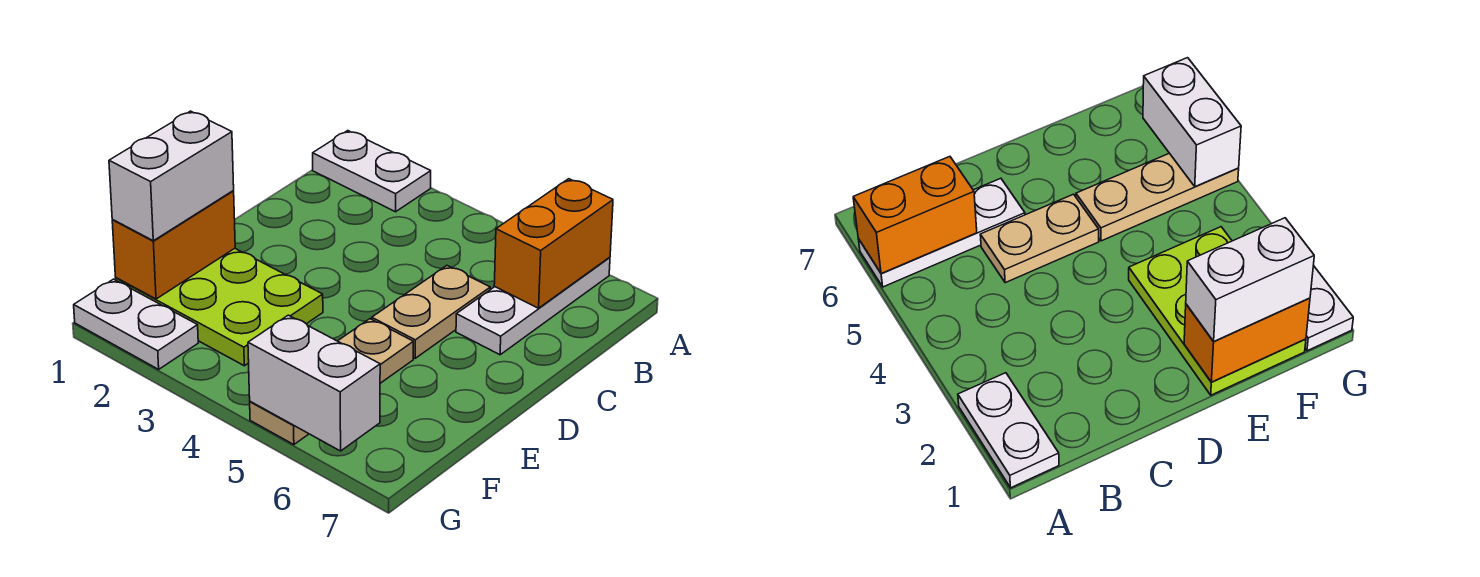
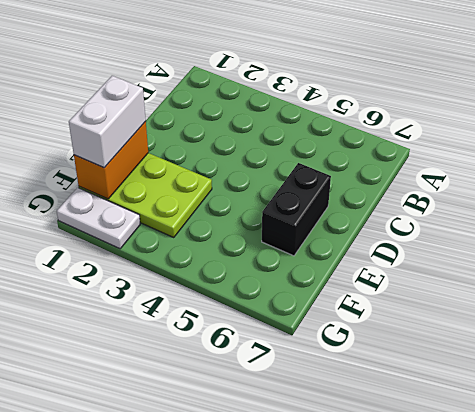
black brick D6:E6 level 1 -> none
none -> white plate A1:A2 level 1
none -> white plate A6:C6 level 1

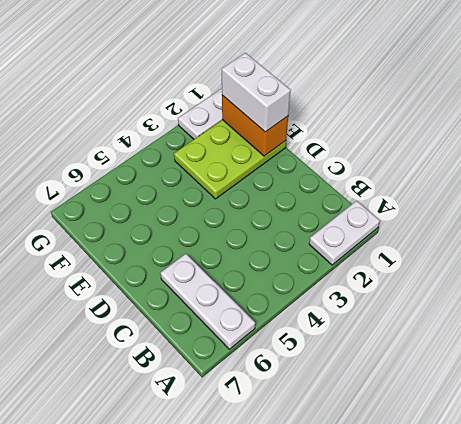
none -> tan plate C5:D5 level 1
none -> tan plate E5:G5 level 1

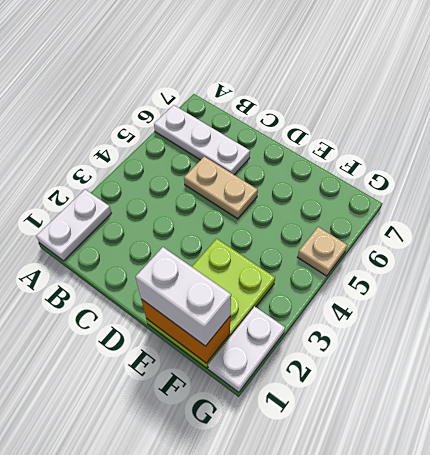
tan plate G5 level 1 -> tan plate E5:G5 level 1
none -> orange brick A6:B6 level 2
none -> white brick G5:G6 level 2

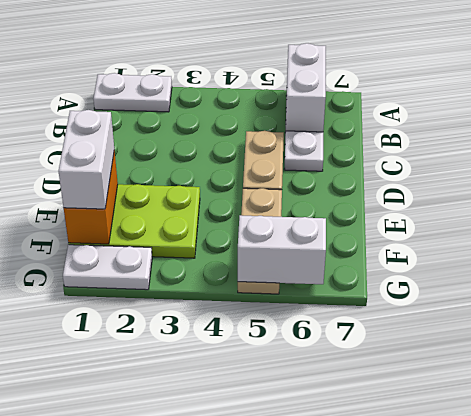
white brick A6:B6 level 2 -> orange brick A6:B6 level 2

